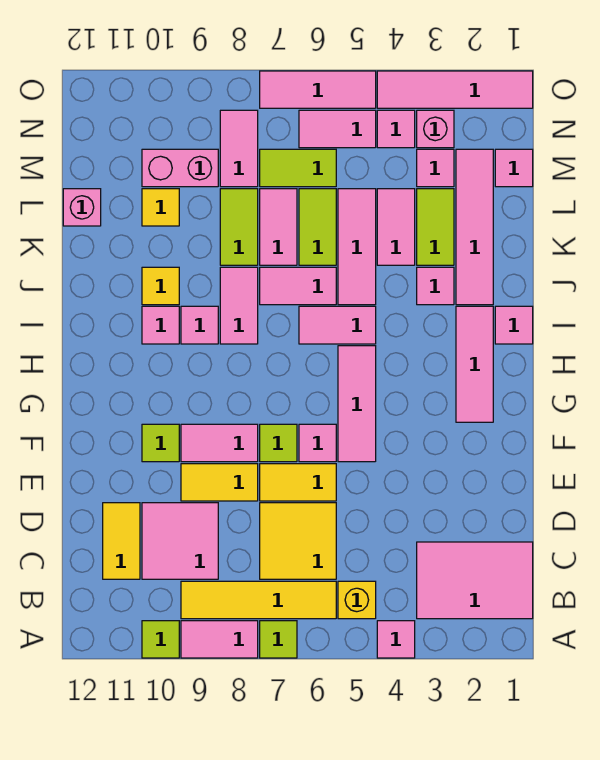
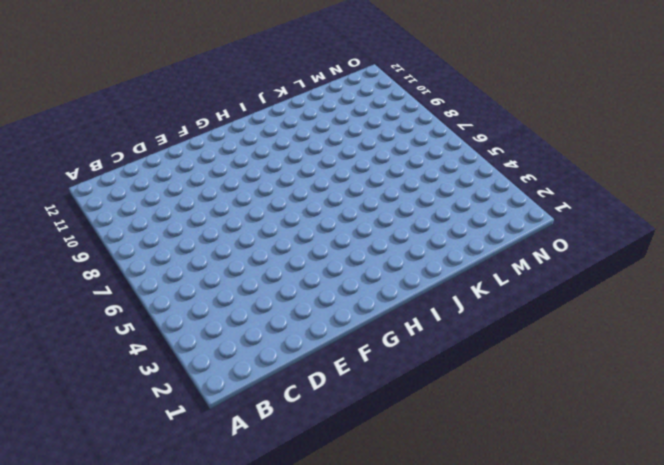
none -> pink tile A4 level 1
none -> lime tile A7 level 1
none -> pink tile A8:A9 level 1
none -> lime tile A10 level 1

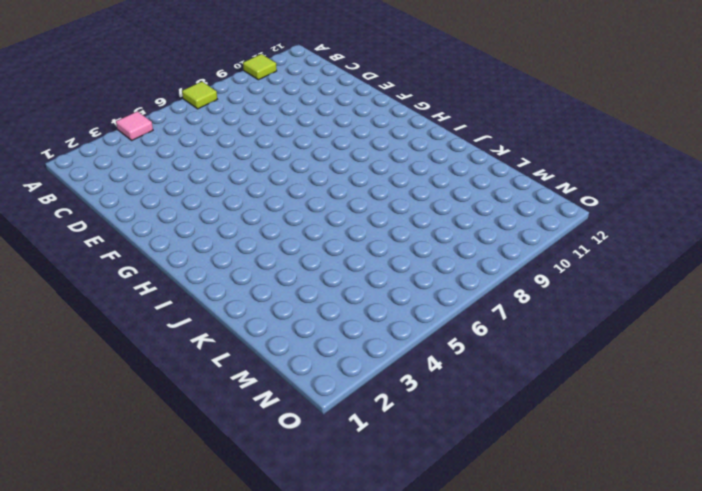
none -> pink tile A8:A9 level 1
none -> pink tile B1:C3 level 1
none -> yellow brick B5 level 1
none -> yellow tile B6:B9 level 1

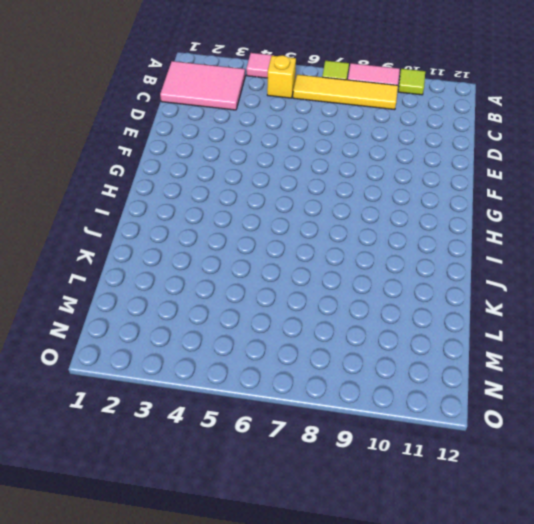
none -> yellow tile C6:D7 level 1
none -> pink tile C9:D10 level 1
none -> yellow tile C11:D11 level 1
none -> yellow tile E6:E7 level 1

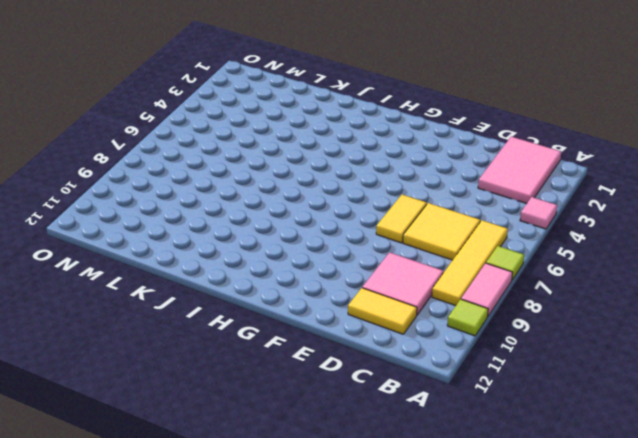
none -> yellow brick B5 level 1
none -> yellow tile E8:E9 level 1
none -> pink tile F5:H5 level 1
none -> pink tile F6 level 1

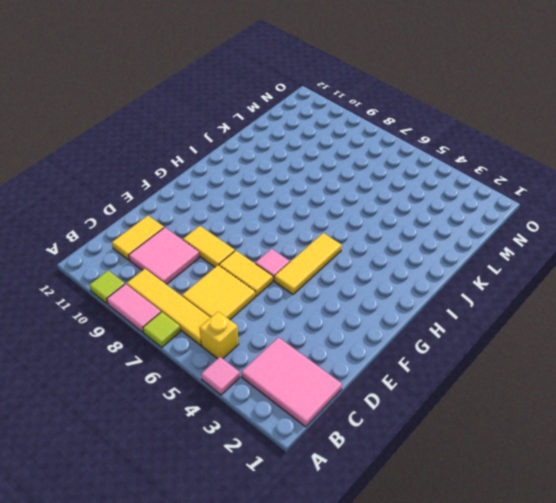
yellow tile F5:H5 level 1 -> pink tile F5:H5 level 1
none -> lime tile F7 level 1
none -> pink tile F8:F9 level 1
none -> lime tile F10 level 1
none -> pink tile G2:I2 level 1

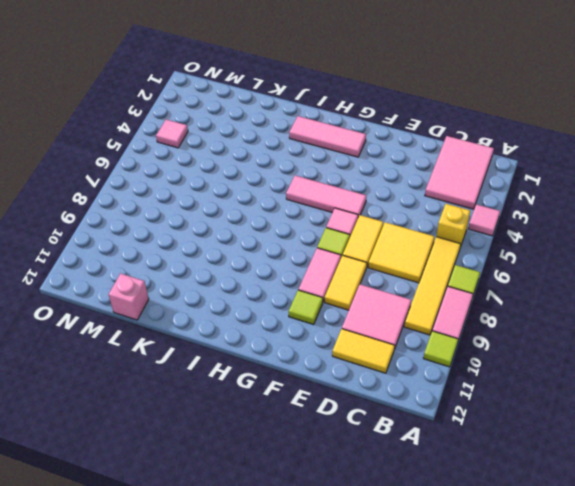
none -> pink tile I1 level 1
none -> pink tile I5:I6 level 1
none -> pink tile I8:J8 level 1
none -> pink tile I9 level 1

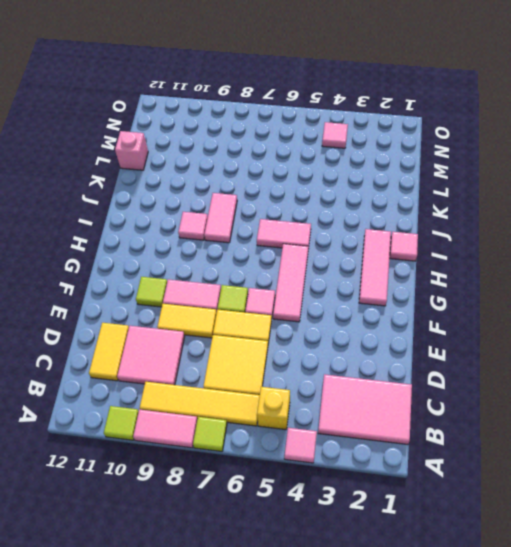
none -> pink tile I10 level 1
none -> pink tile J2:M2 level 1
none -> pink tile J3 level 1
none -> pink tile J5:L5 level 1

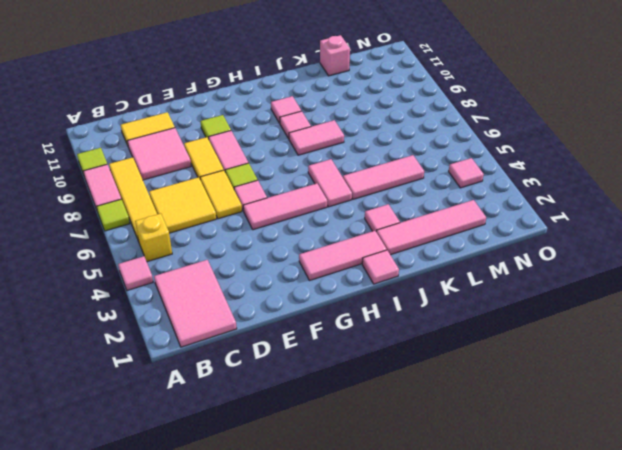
none -> pink tile J6:J7 level 1
none -> yellow tile J10 level 1
none -> lime tile K3:L3 level 1
none -> pink tile K4:L4 level 1

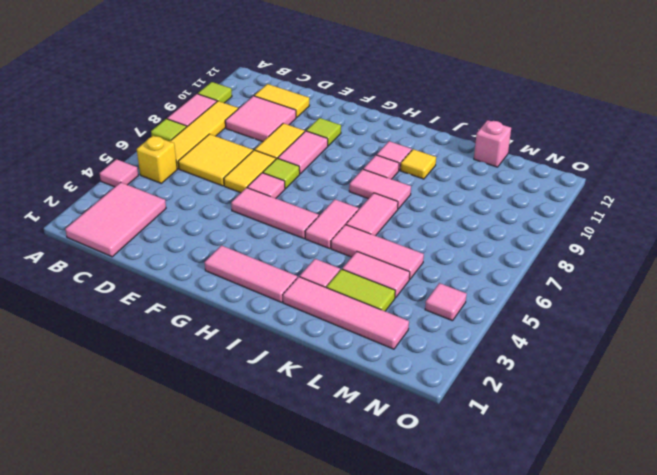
none -> pink tile I1 level 1
none -> lime tile K6:L6 level 1
none -> pink tile K7:L7 level 1
none -> lime tile K8:L8 level 1

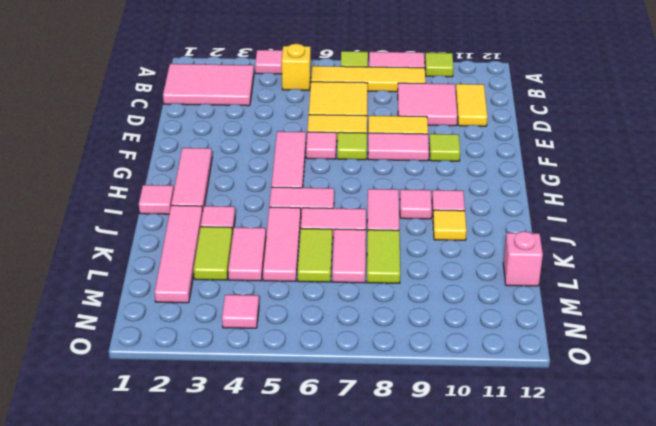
none -> yellow tile L10 level 1
none -> pink tile M1 level 1
none -> pink tile M3 level 1
none -> lime tile M6:M7 level 1

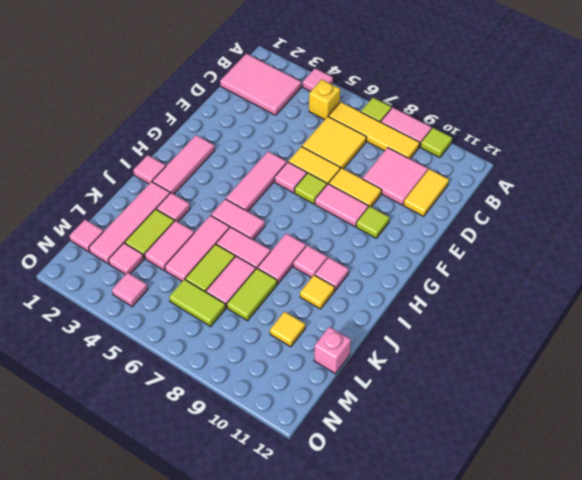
none -> pink tile M8:N8 level 1
none -> pink brick M9:M10 level 1
none -> pink brick N3 level 1
none -> pink tile N5:N6 level 1

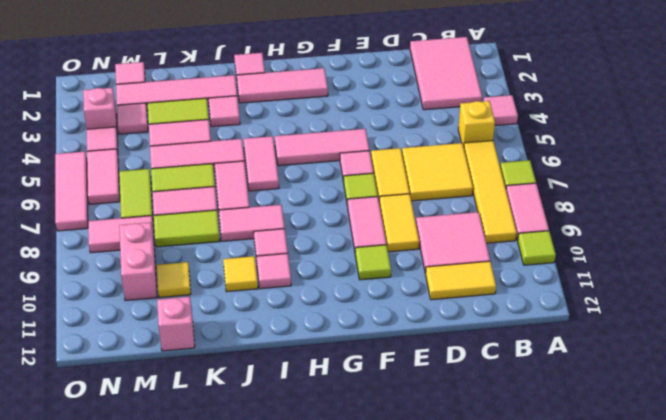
none -> pink tile O1:O4 level 1

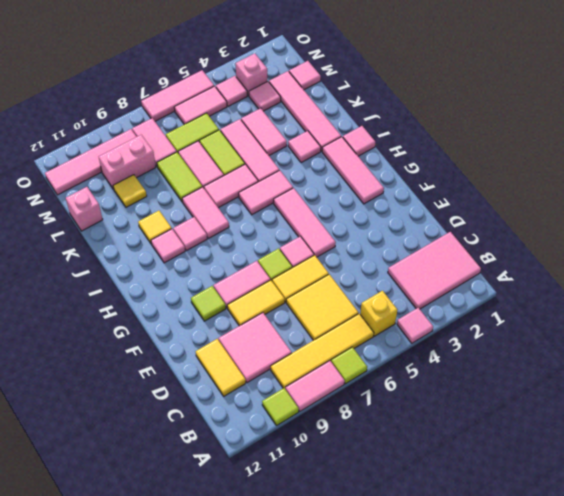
pink tile N9:N12 level 1 -> pink tile O1:O4 level 1
none -> lime tile K3:L3 level 1

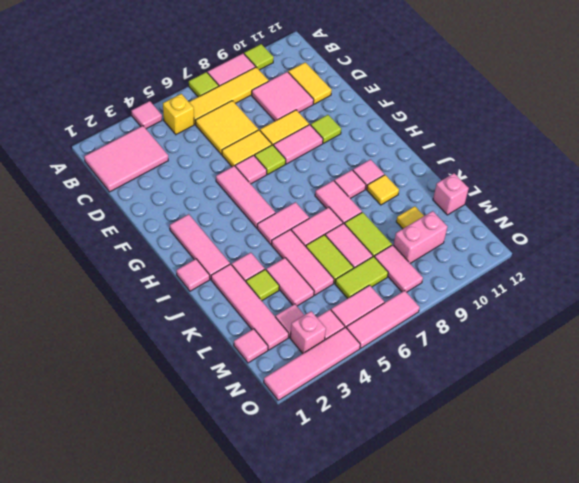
lime tile K3 level 1 -> lime tile K3:L3 level 1

